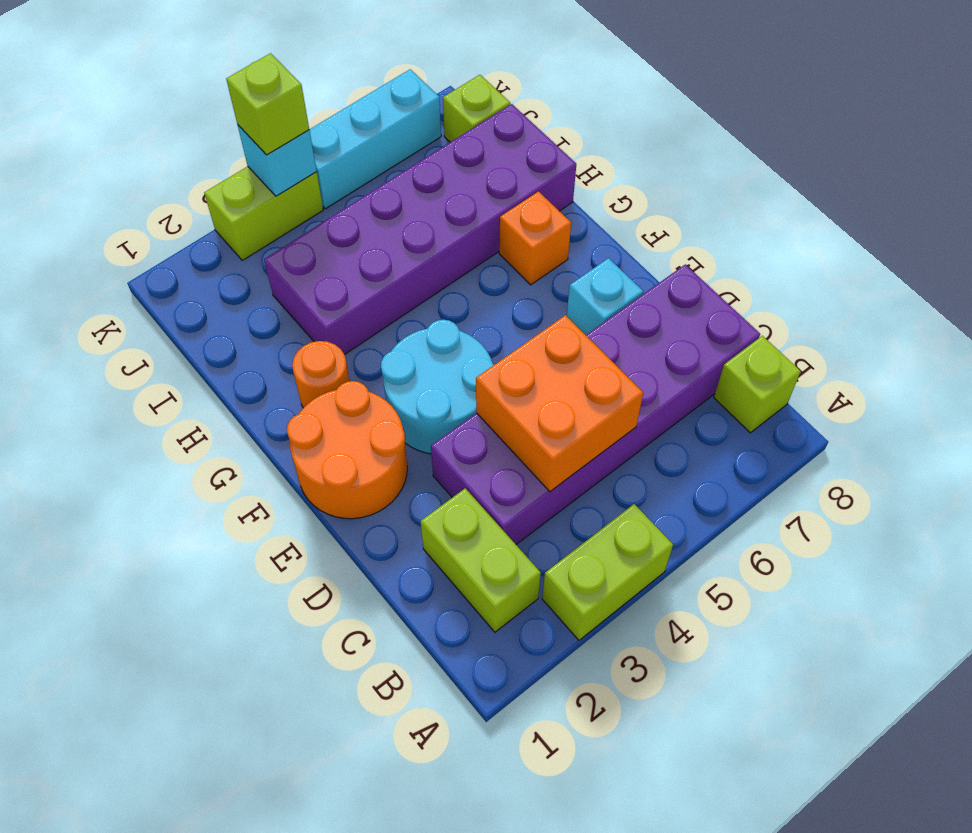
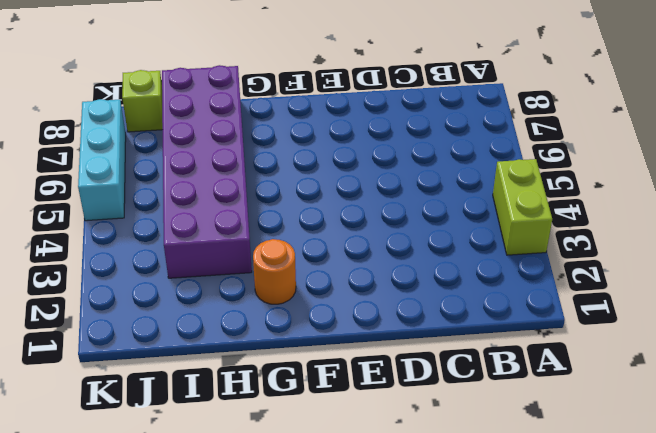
none -> lime brick B2:C2 level 1
none -> lime brick B8 level 1
none -> purple brick C3:D8 level 1

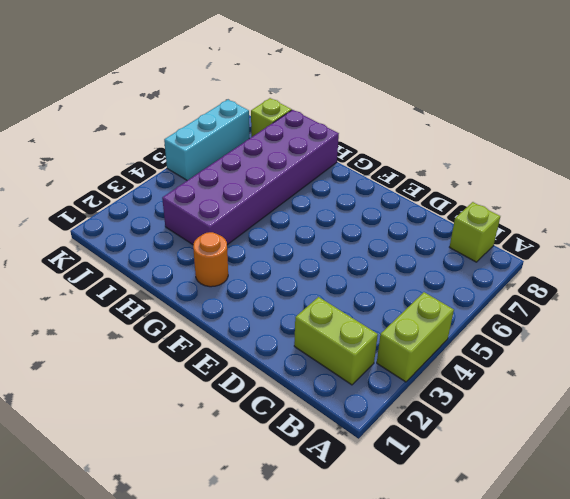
none -> purple brick C3:D8 level 1
none -> orange round brick E1:F2 level 1
none -> cyan round brick E3:F4 level 1

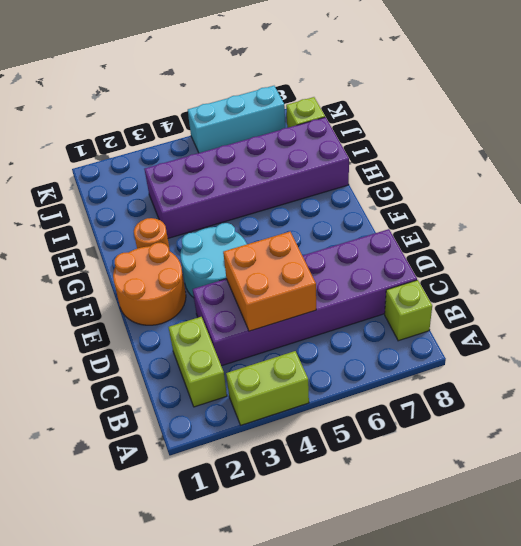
none -> cyan brick E7 level 1
none -> orange brick G7 level 1
none -> lime brick K3:K4 level 1

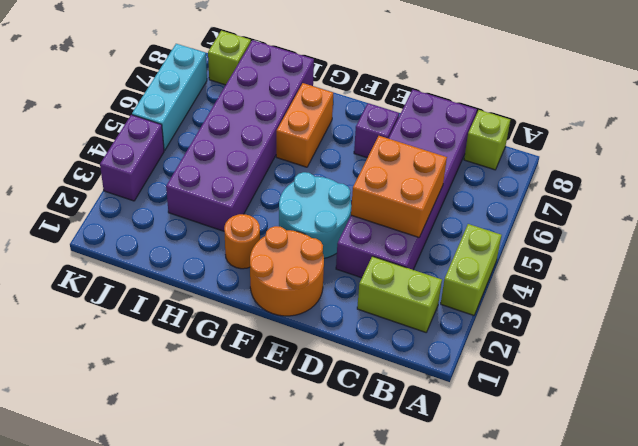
purple brick E7 level 1 -> cyan brick E7 level 1
orange brick G6:G7 level 1 -> orange brick G7 level 1
purple brick K3:K4 level 1 -> lime brick K3:K4 level 1
none -> cyan brick K4 level 2
none -> lime brick K4 level 3

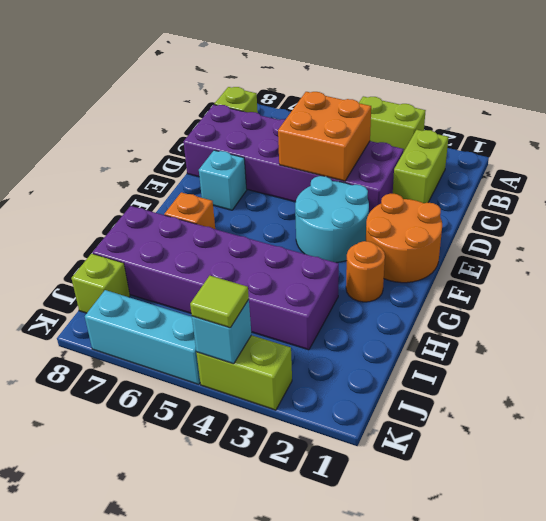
lime tile K4 level 3 -> lime brick K4 level 3

